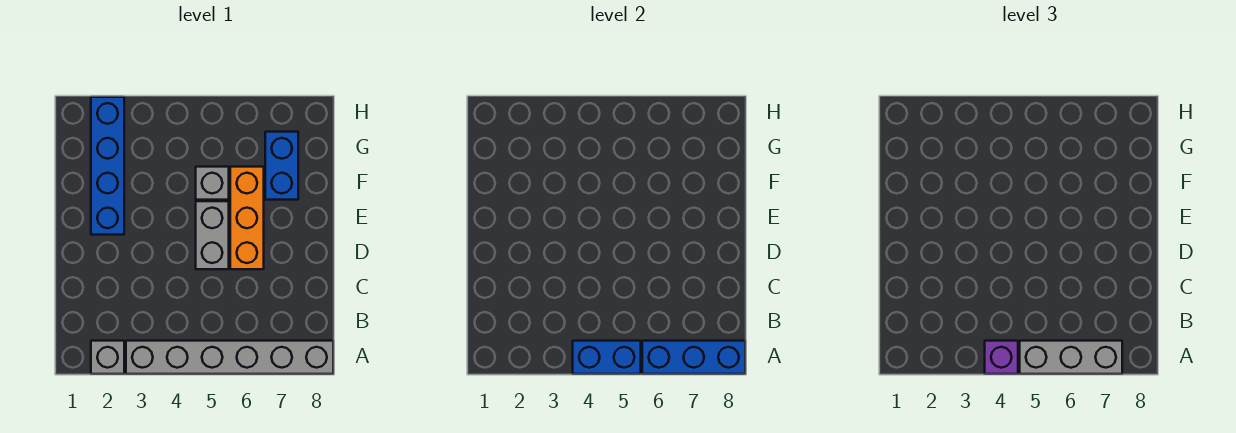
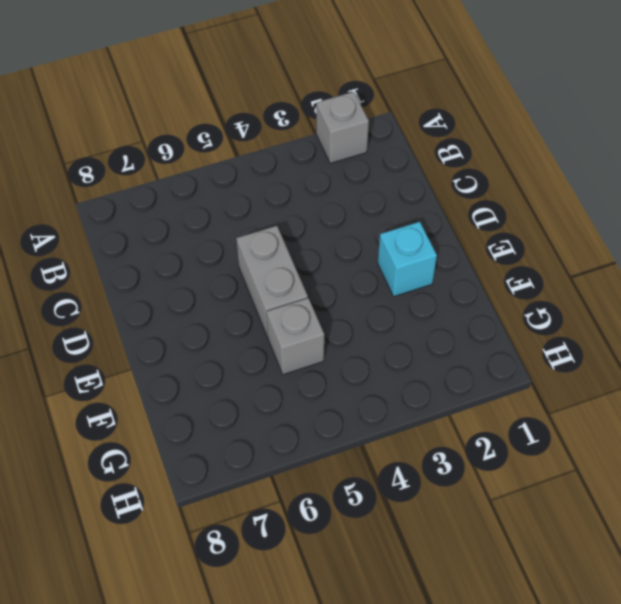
cyan brick E2 level 1 -> blue brick E2:H2 level 1
none -> grey brick A3:A8 level 1
none -> orange brick D6:F6 level 1

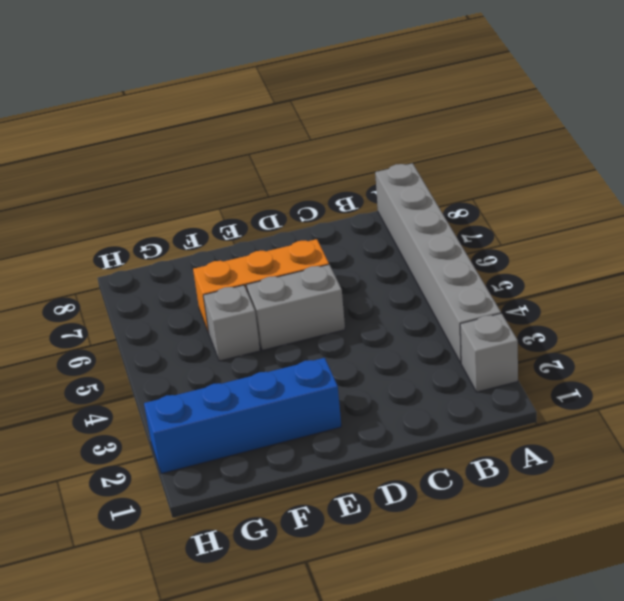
none -> blue brick F7:G7 level 1
none -> blue brick A4:A5 level 2

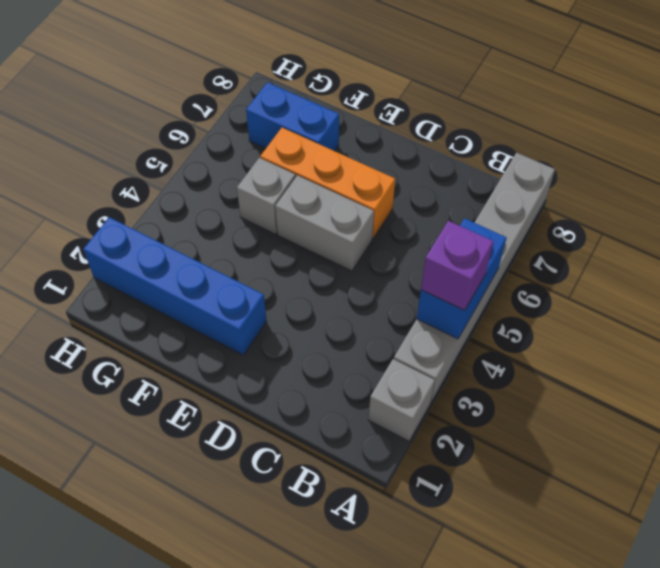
none -> blue brick A6:A8 level 2
none -> grey brick A5:A7 level 3

